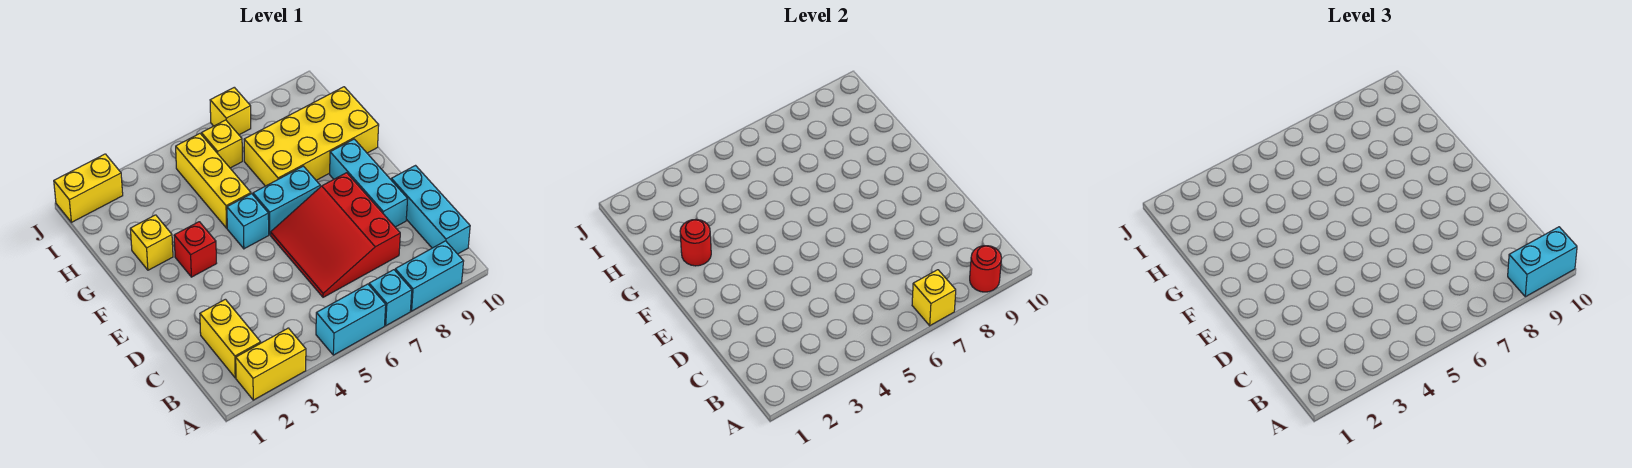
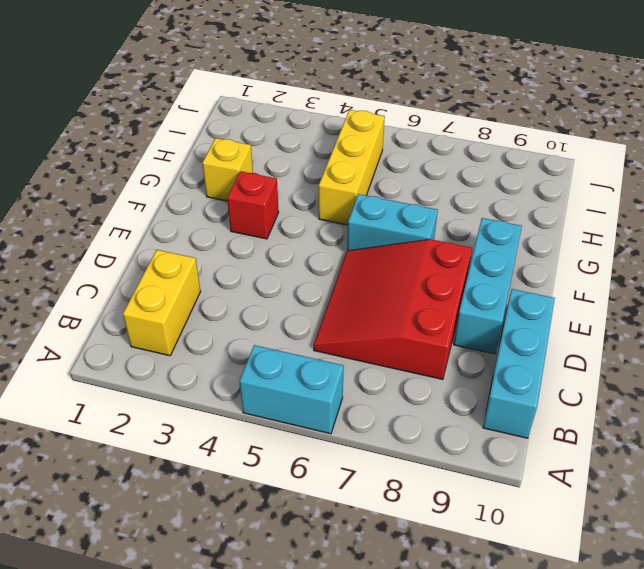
none -> yellow brick A2:A3 level 1
none -> cyan brick A7 level 1
none -> cyan brick A8:A9 level 1

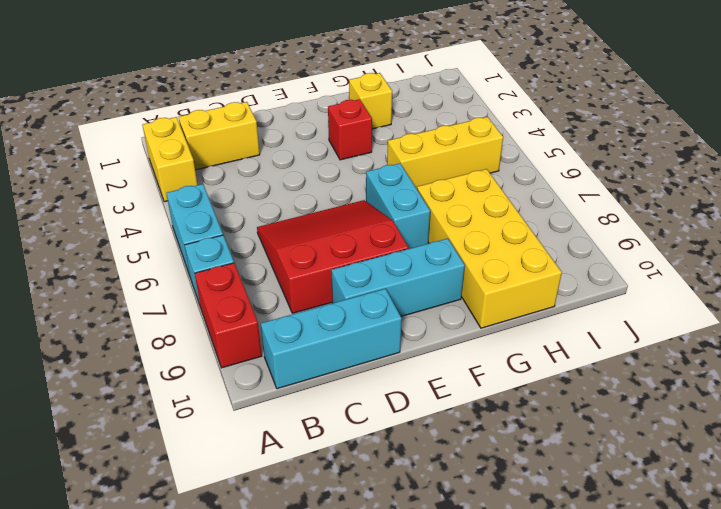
red brick A8:A9 level 1 -> cyan brick A8:A9 level 1
none -> cyan brick F5 level 1
none -> yellow brick I6 level 1
none -> yellow brick J1:J2 level 1

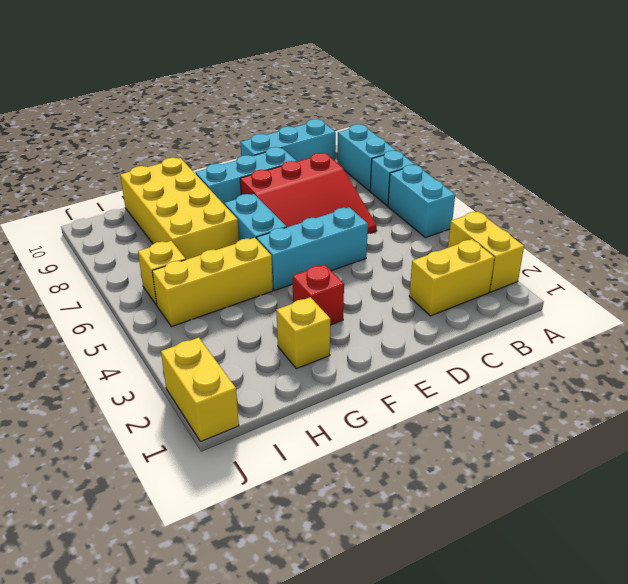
cyan brick D5:F5 level 1 -> cyan brick F5 level 1
none -> yellow brick J7 level 1
none -> yellow brick A7 level 2
none -> red round brick A9 level 2

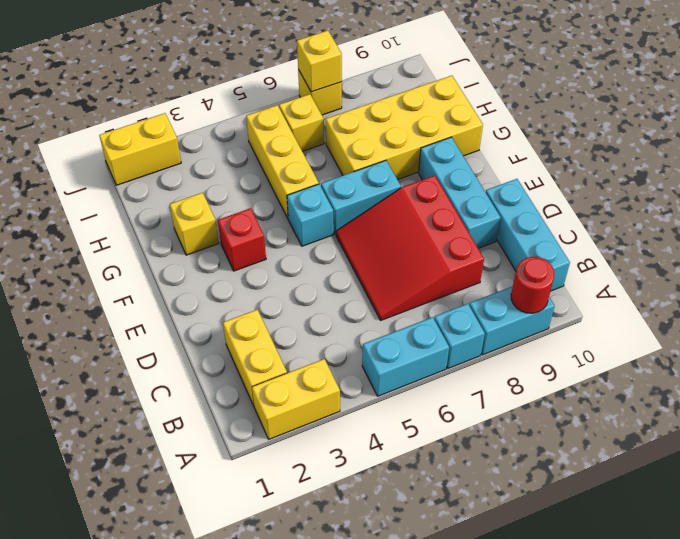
yellow brick J7 level 2 -> yellow brick A7 level 2
none -> red round brick G2 level 2
none -> cyan brick A9:A10 level 3

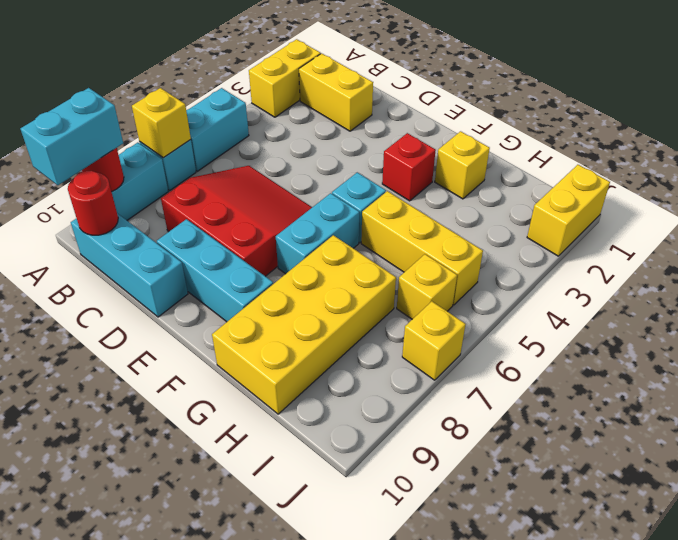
red round brick B10 level 2 -> red round brick G2 level 2

